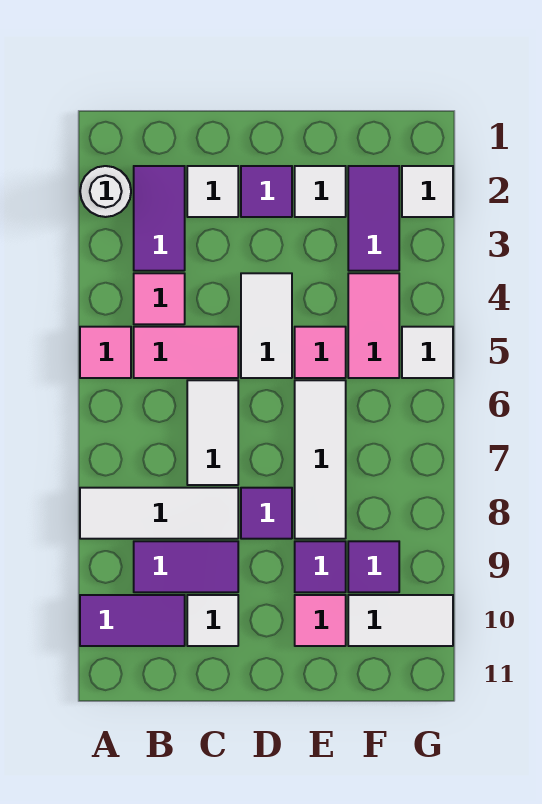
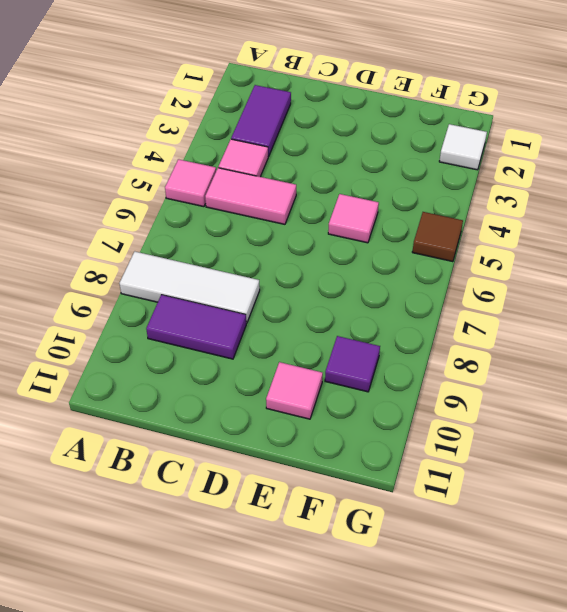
brown tile G5 level 1 -> white tile G5 level 1
none -> white round brick A2 level 1
none -> purple tile A10:B10 level 1
none -> white tile C2 level 1

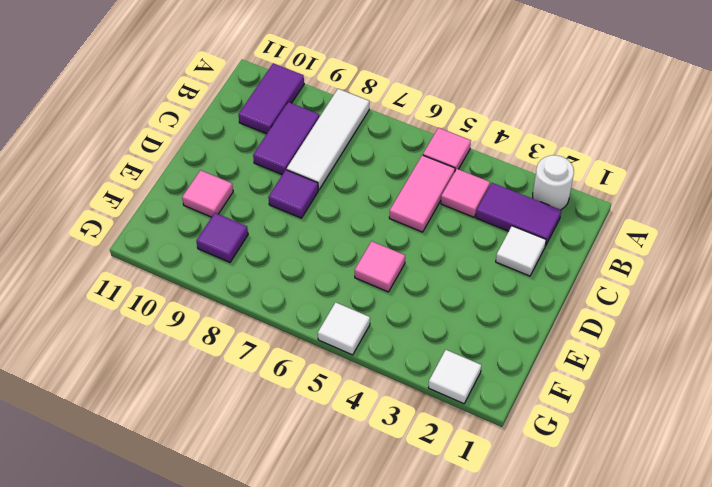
none -> white tile C6:C7 level 1
none -> white tile C10 level 1
none -> purple tile D2 level 1

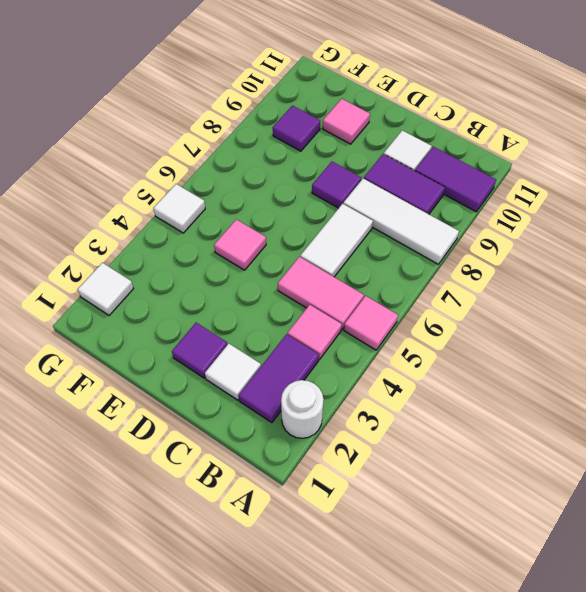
none -> white tile D4:D5 level 1
none -> white tile E2 level 1
none -> white tile E6:E8 level 1

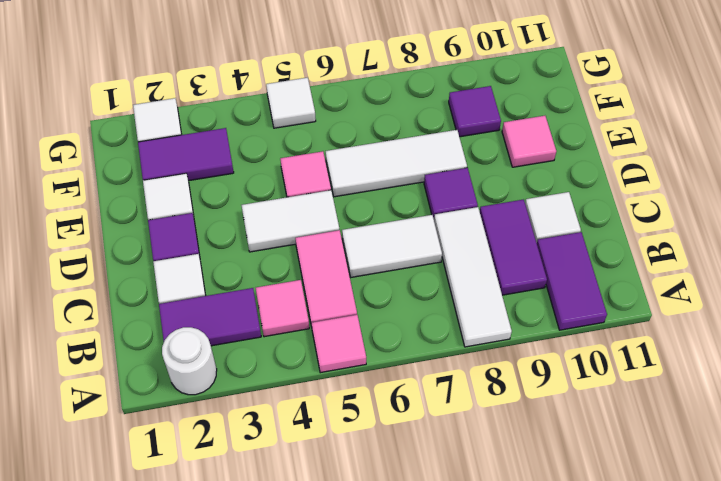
none -> purple tile E9 level 1
none -> pink tile F4:F5 level 1
none -> white tile F10:G10 level 1

